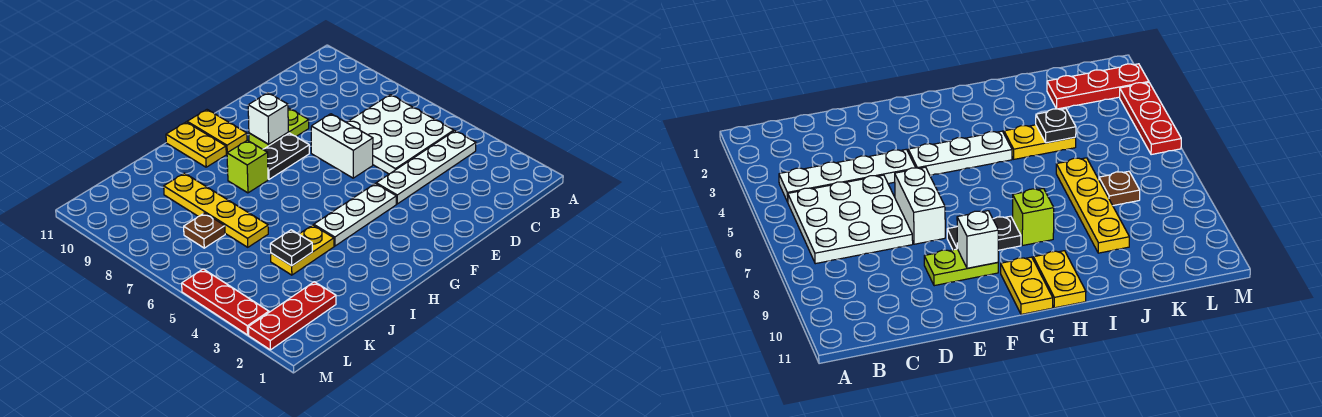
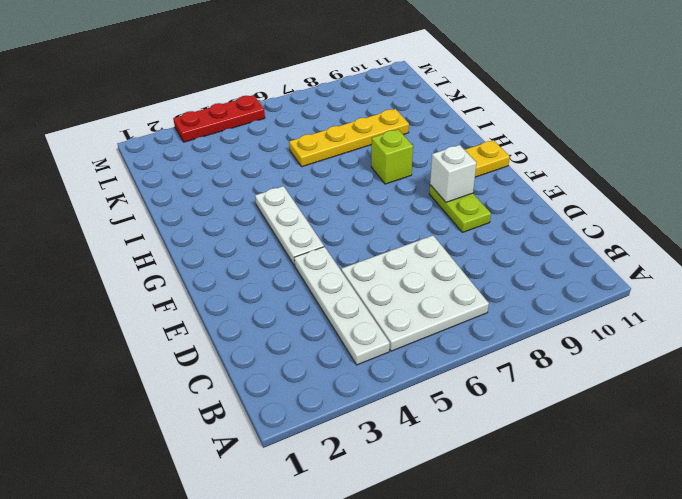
none -> white brick E6:E7 level 1
none -> black plate F8:G8 level 1
none -> yellow plate H10:H11 level 1

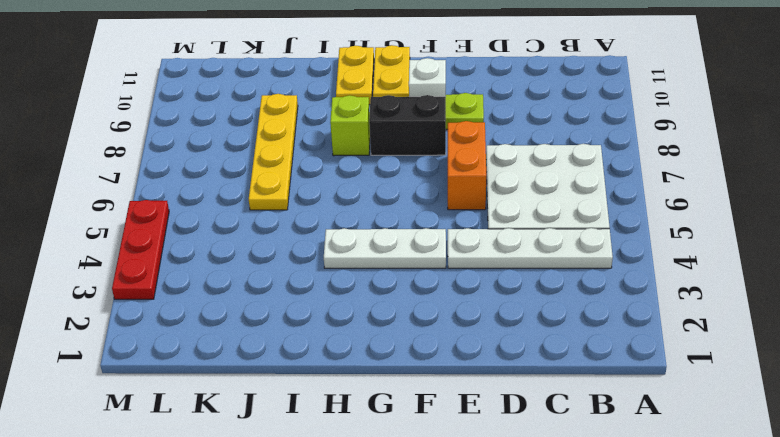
orange brick E6:E7 level 1 -> white brick E6:E7 level 1
black brick F8:G8 level 1 -> black plate F8:G8 level 1
none -> yellow plate I4:J4 level 1
none -> red plate K2:M2 level 1
none -> brown plate K7 level 1

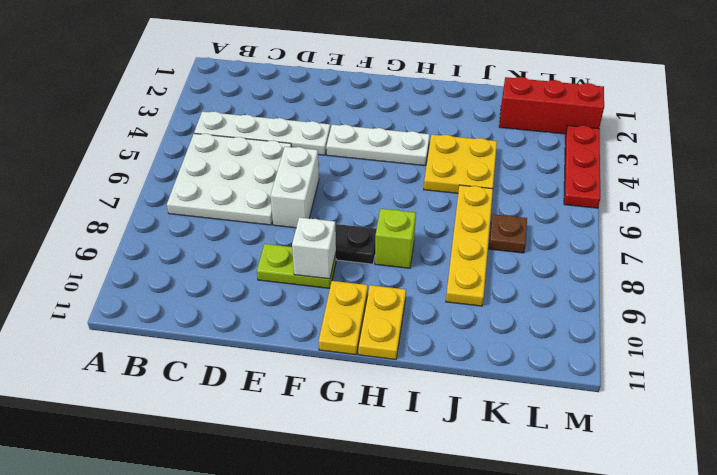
yellow plate I4:J5 level 1 -> yellow plate I4:J4 level 1
red brick K2:M2 level 1 -> red plate K2:M2 level 1
none -> black plate J4 level 2

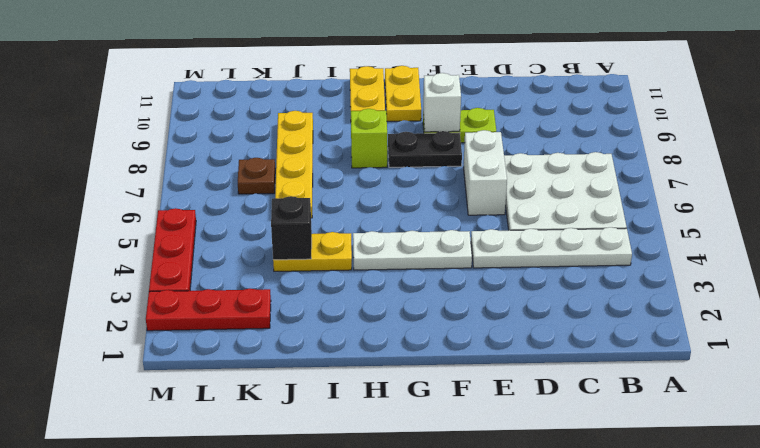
black brick J4 level 2 -> black plate J4 level 2

